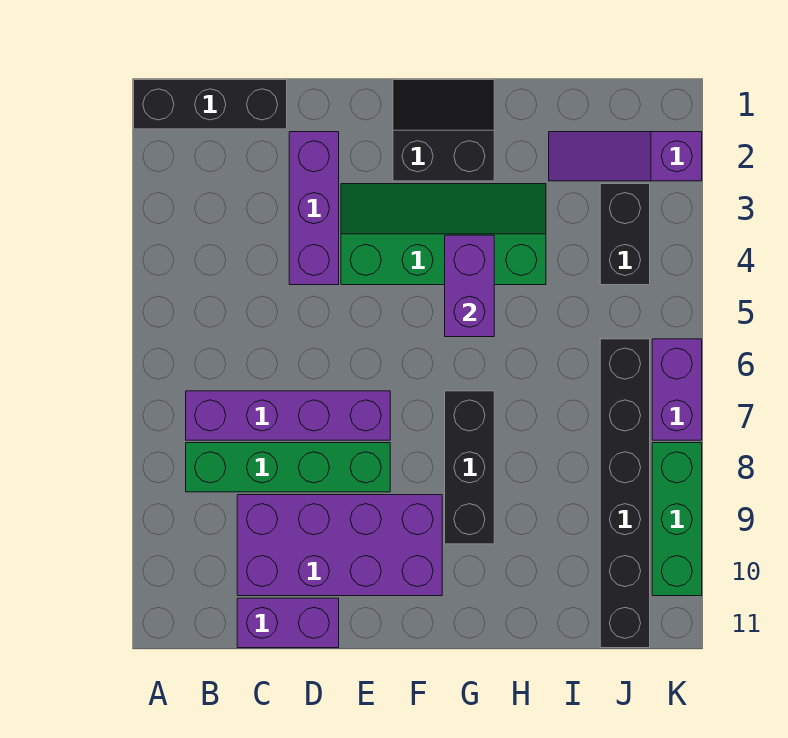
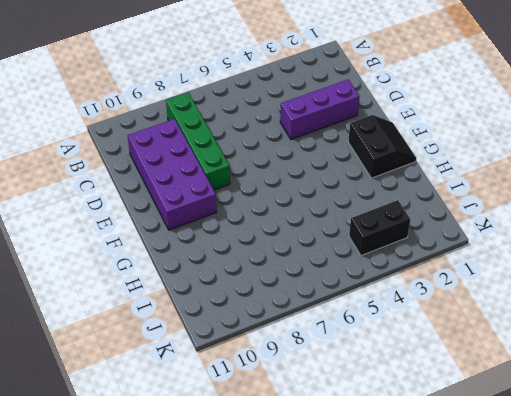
none -> black brick A1:C1 level 1
none -> purple brick B7:E7 level 1
none -> purple brick C11:D11 level 1

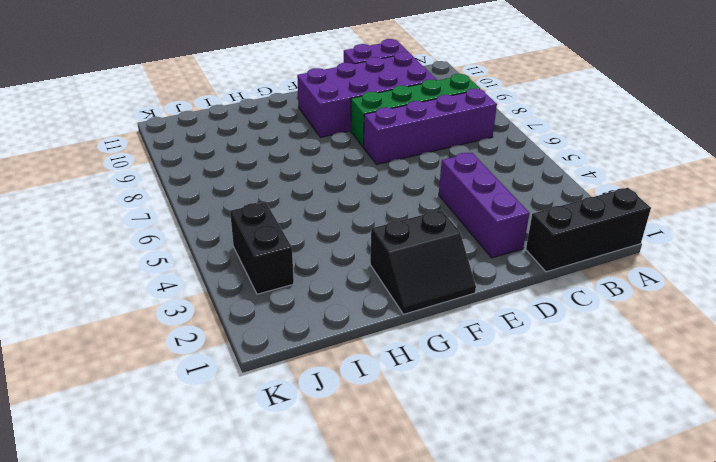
none -> green slope E3:H4 level 1 top 4
none -> black brick G7:G9 level 1
none -> purple slope I2:K2 level 1 top K

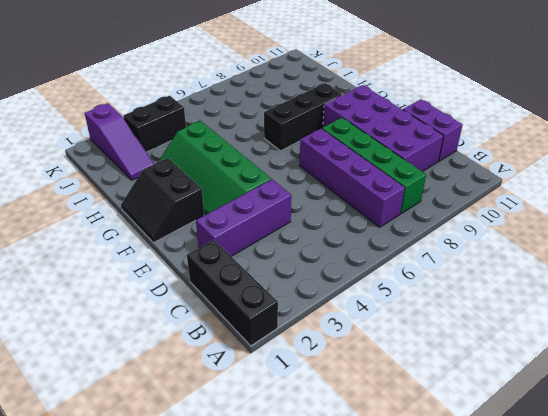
none -> black brick J6:J11 level 1
none -> purple brick K6:K7 level 1
none -> green brick K8:K10 level 1

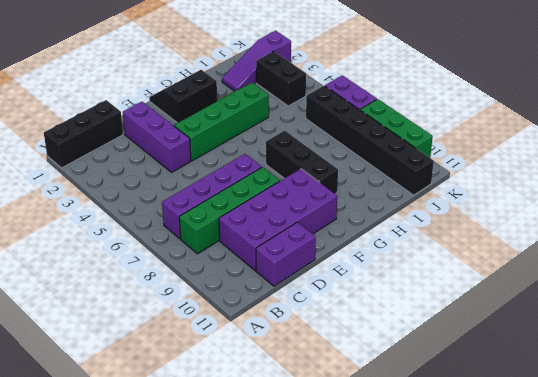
none -> purple brick G4:G5 level 2

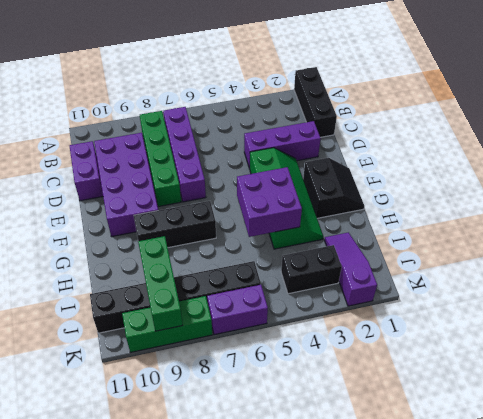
purple brick G4:H5 level 2 -> purple brick G4:G5 level 2
green brick I9:K9 level 2 -> none

